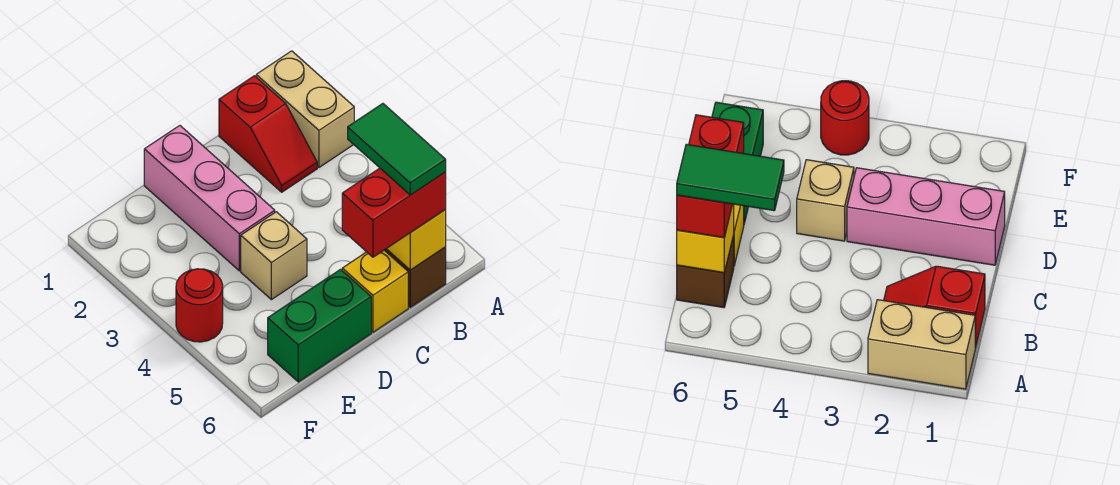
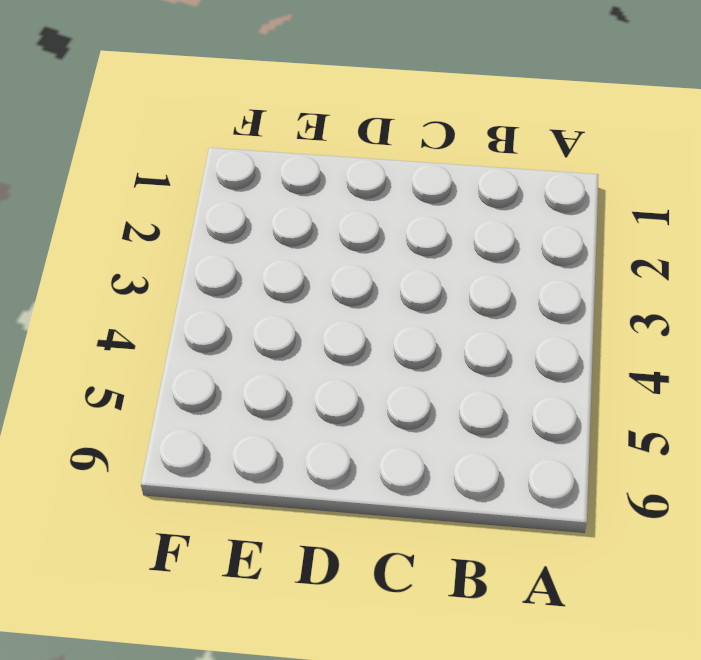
none -> tan brick A1:A2 level 1
none -> red slope B1:B2 level 1 top 1

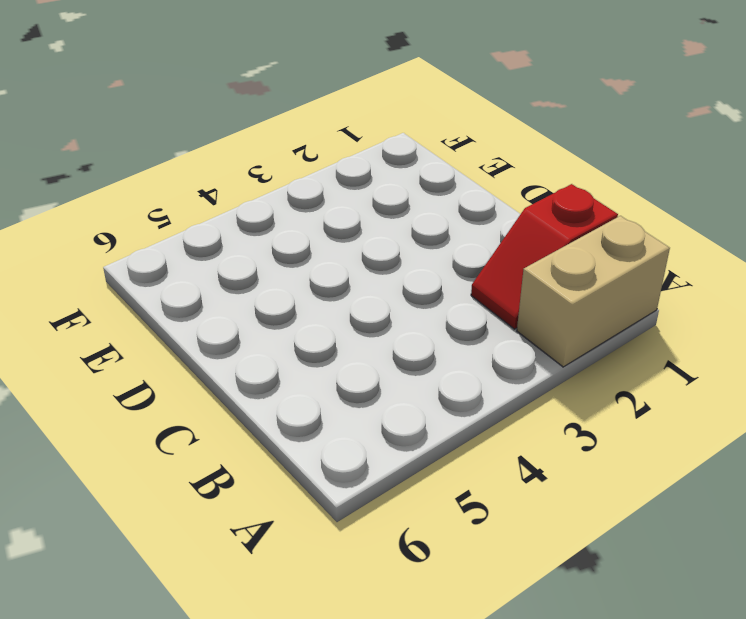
none -> brown brick B6 level 1
none -> yellow brick C6 level 1

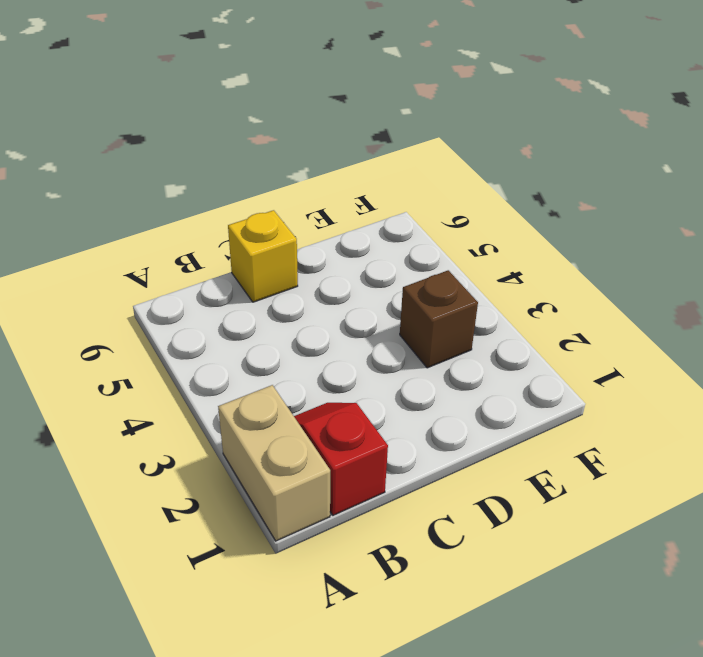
brown brick E3 level 1 -> brown brick B6 level 1
none -> pink brick D1:D3 level 1
none -> tan brick D4 level 1

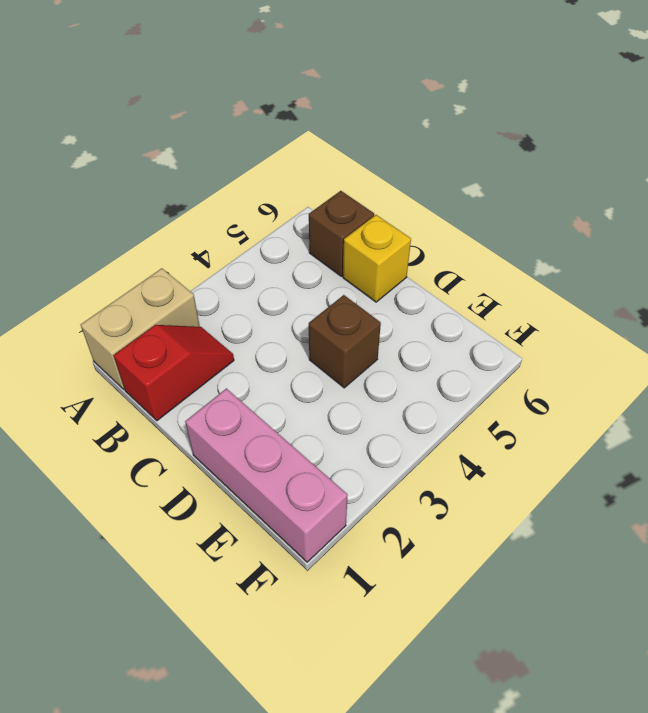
pink brick D1:F1 level 1 -> pink brick D1:D3 level 1
brown brick D4 level 1 -> tan brick D4 level 1
none -> green brick D6:E6 level 1
none -> red round brick F4 level 1

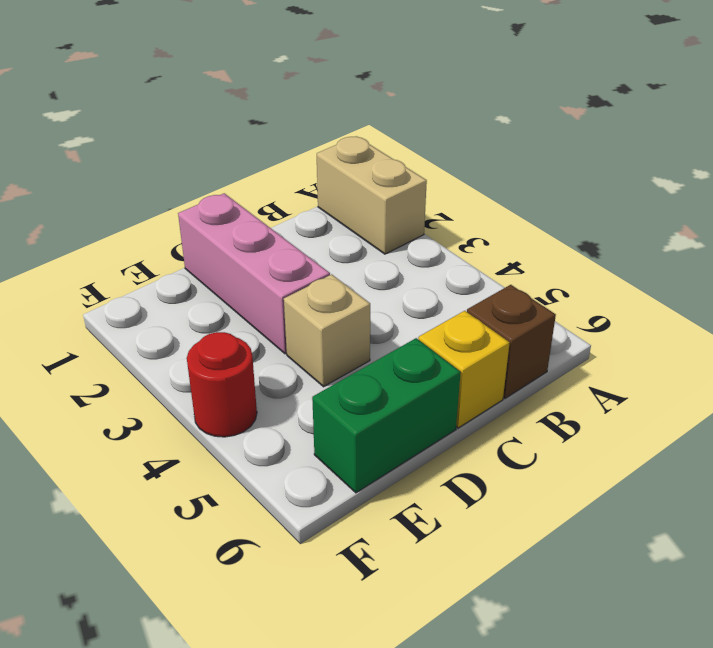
none -> red slope B1:B2 level 1 top 1
none -> yellow brick B6 level 2

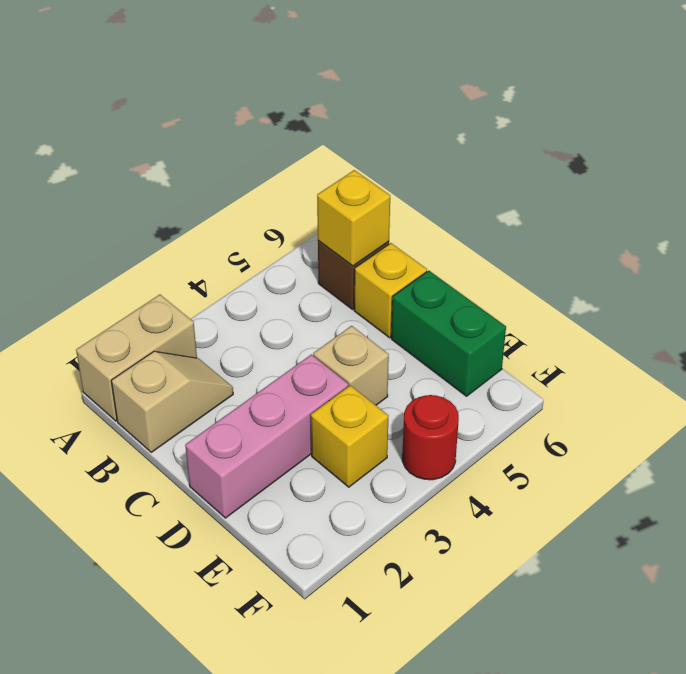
tan slope B1:B2 level 1 top 1 -> red slope B1:B2 level 1 top 1
yellow brick E3 level 1 -> none
none -> red brick B6:C6 level 3
none -> green tile B5:B6 level 4

